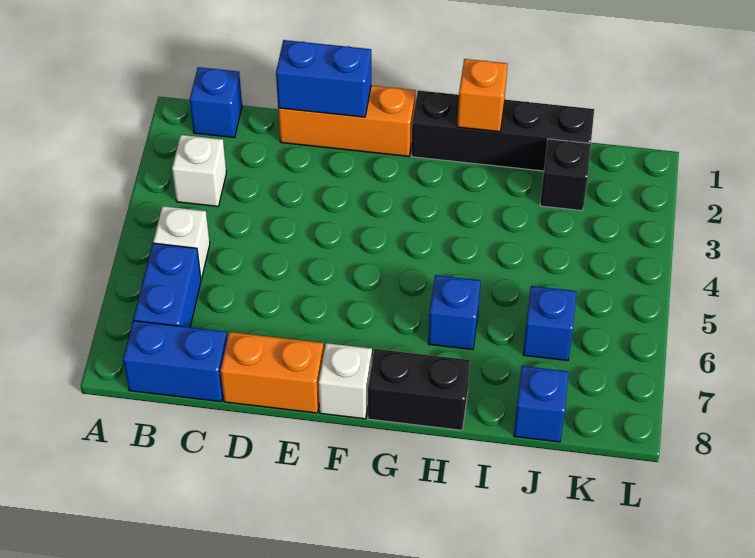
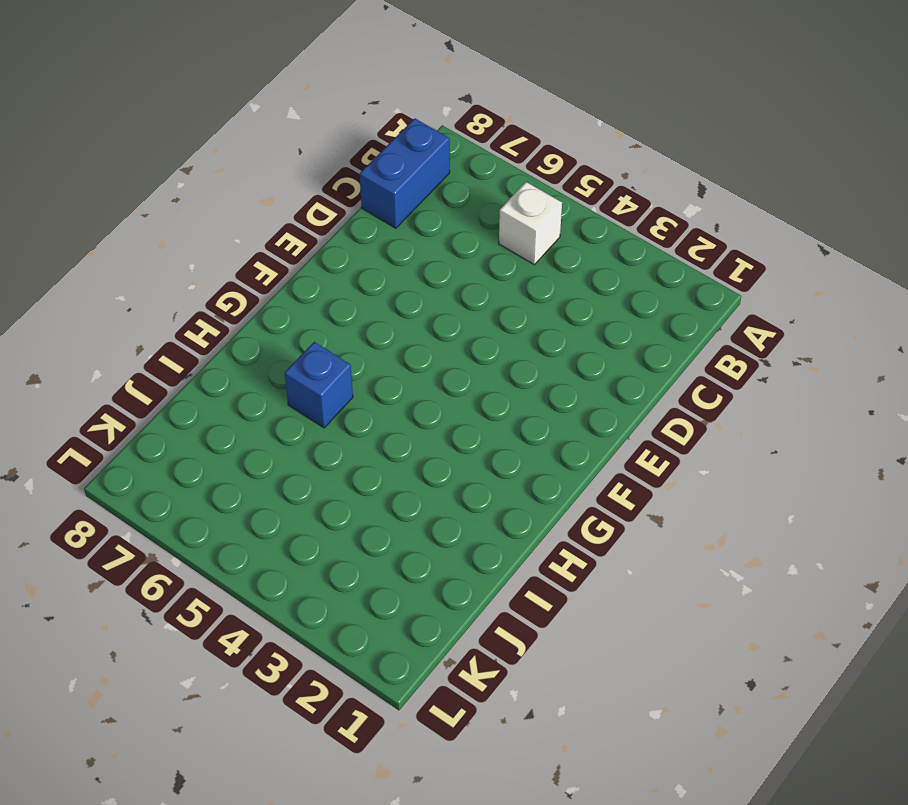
none -> blue brick B1 level 1
none -> white brick B3 level 1
none -> blue brick B6:B7 level 1

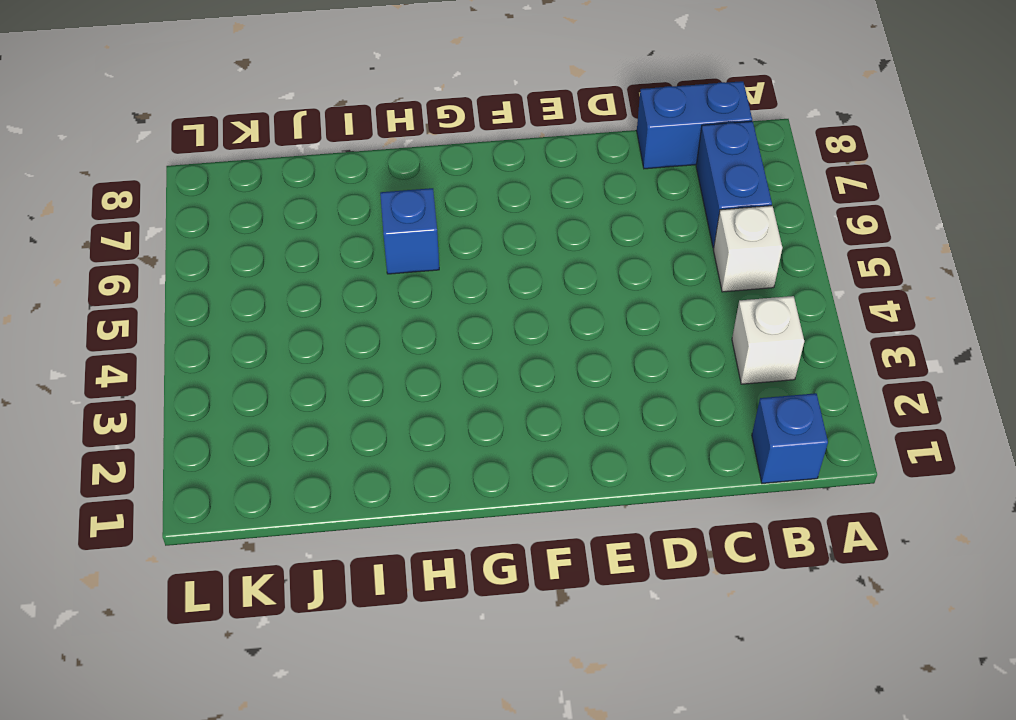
none -> orange brick D1:F1 level 1
none -> orange brick D8:E8 level 1
none -> white brick F8 level 1

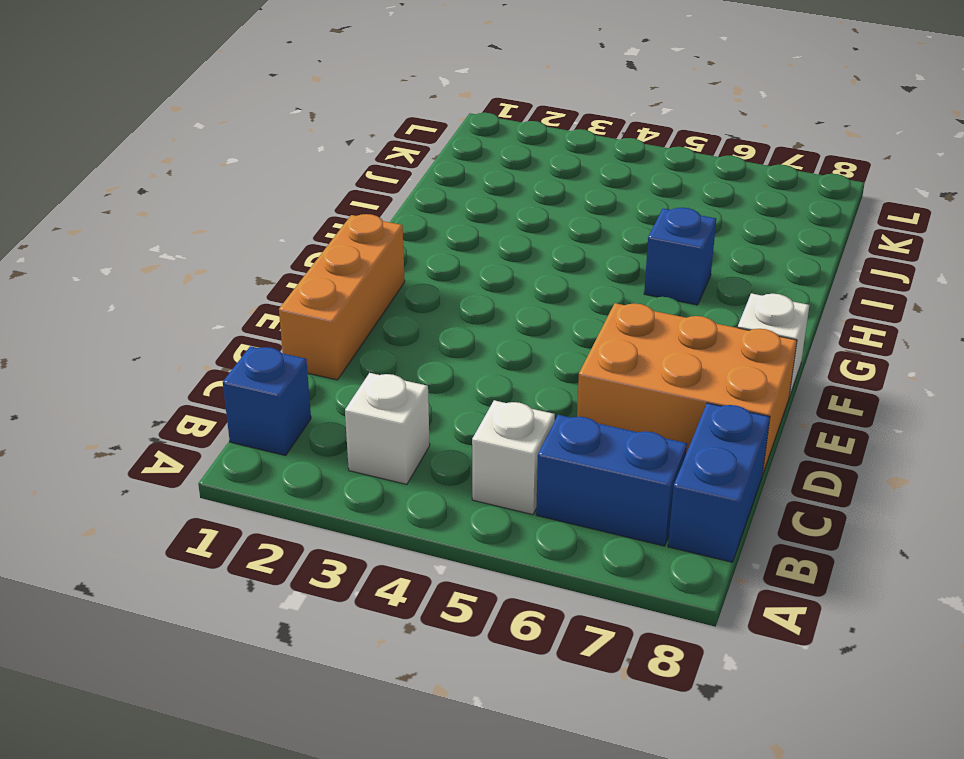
orange brick D6:E8 level 1 -> orange brick D8:E8 level 1
none -> black brick G1:J1 level 1
none -> black brick G8:H8 level 1
none -> black brick J2 level 1

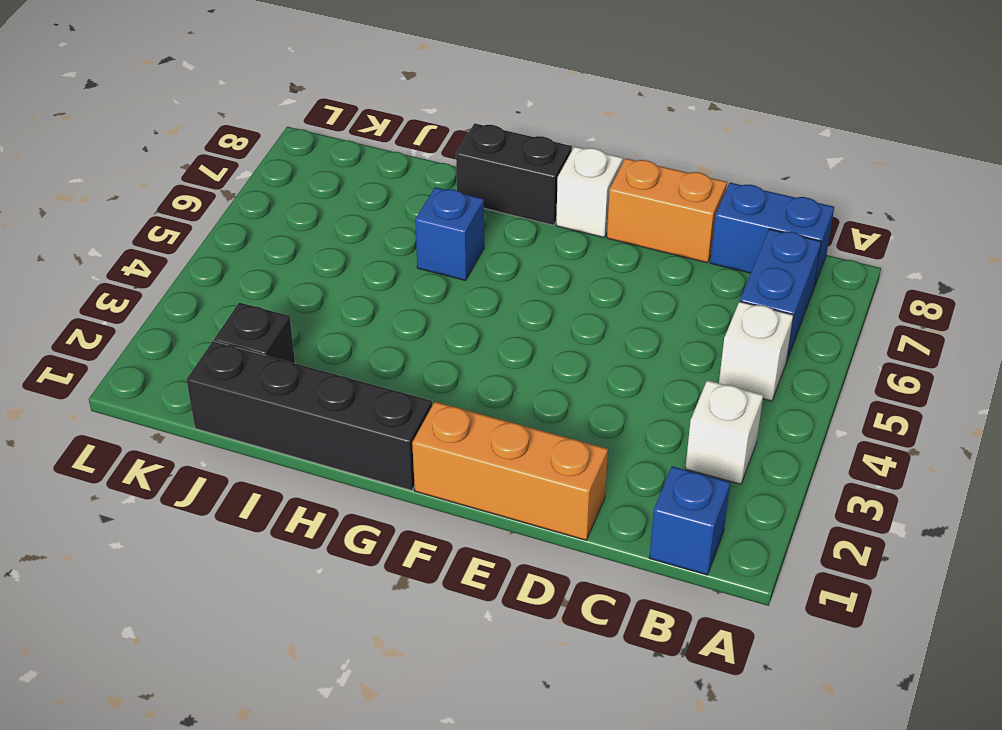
none -> blue brick J6 level 1
none -> blue brick J8 level 1
none -> blue brick D1:E1 level 2

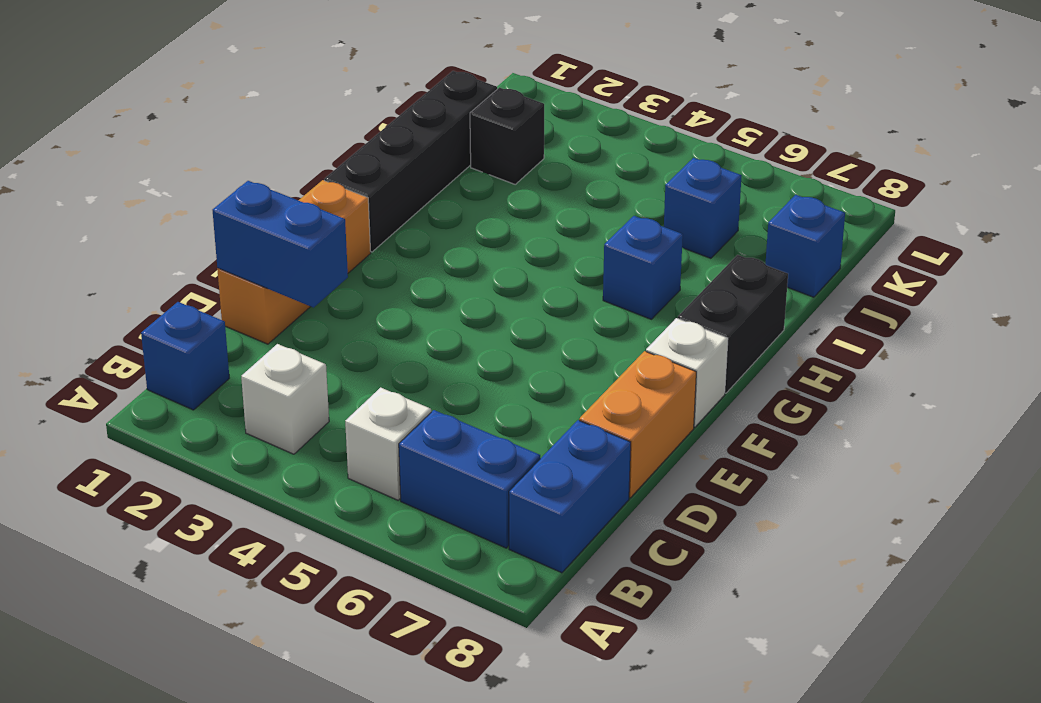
blue brick D1:D2 level 2 -> blue brick D1:E1 level 2
none -> orange brick H1 level 2

